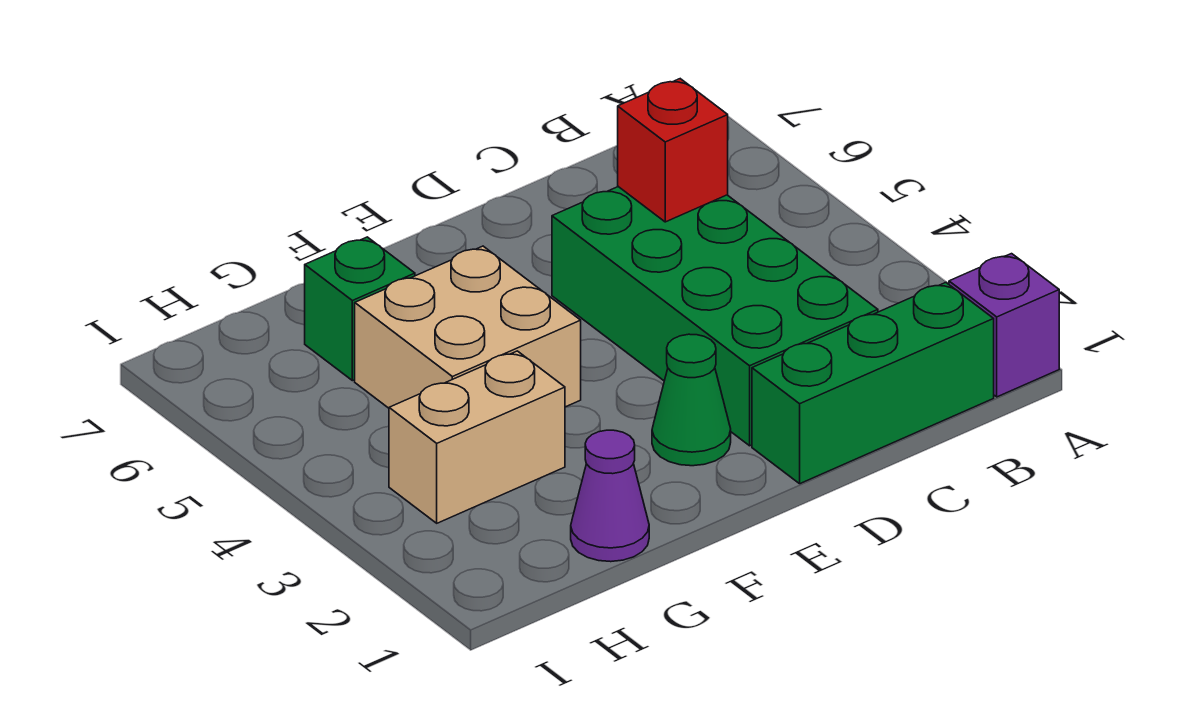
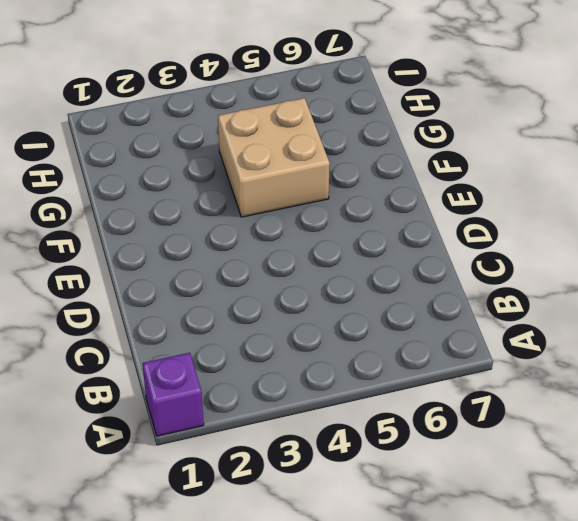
none -> green brick B1:D1 level 1
none -> green brick C2:D5 level 1

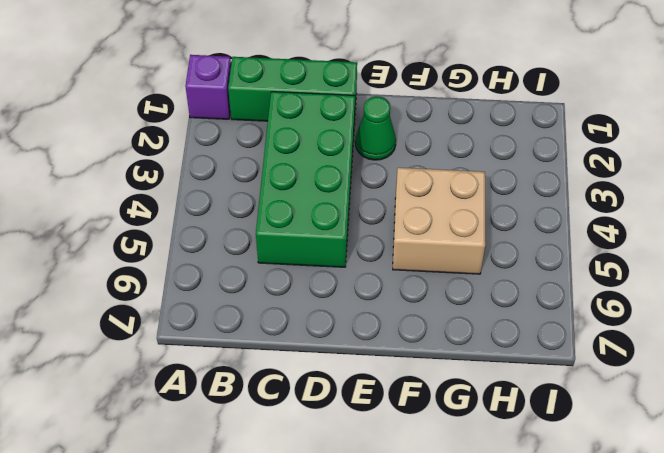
none -> purple cone G1 level 1
none -> tan brick G3:H3 level 1

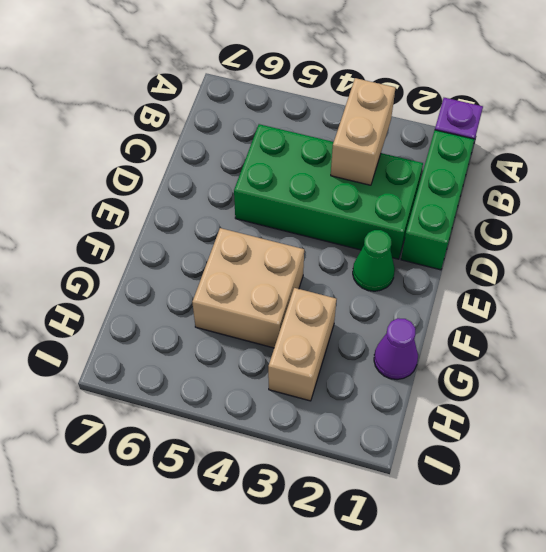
tan brick B3:C3 level 2 -> none
none -> green brick G6 level 1
none -> red brick C5 level 2

